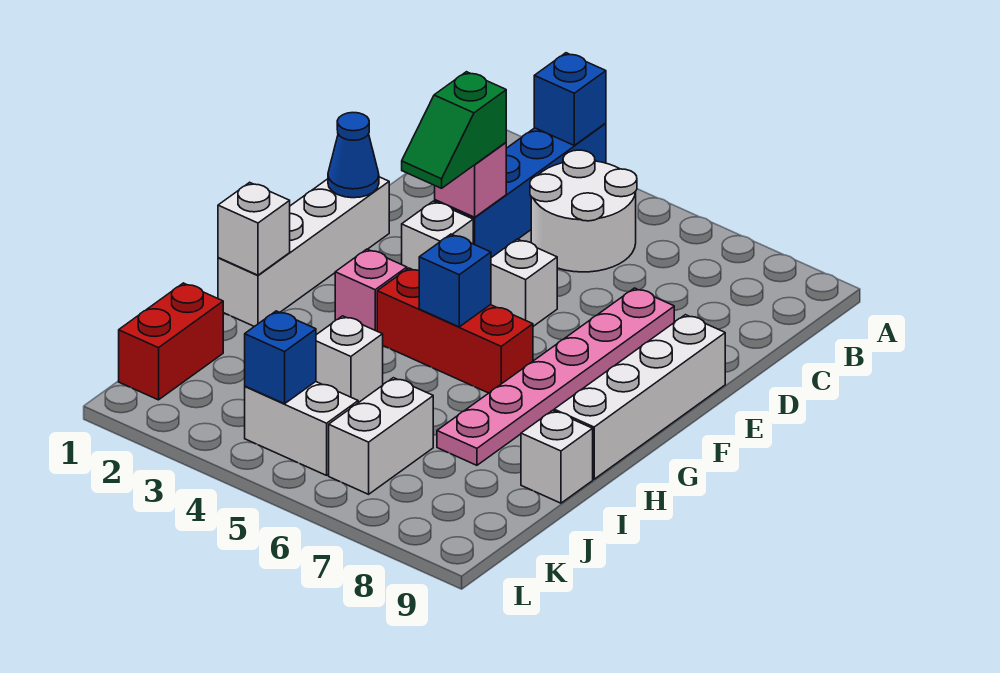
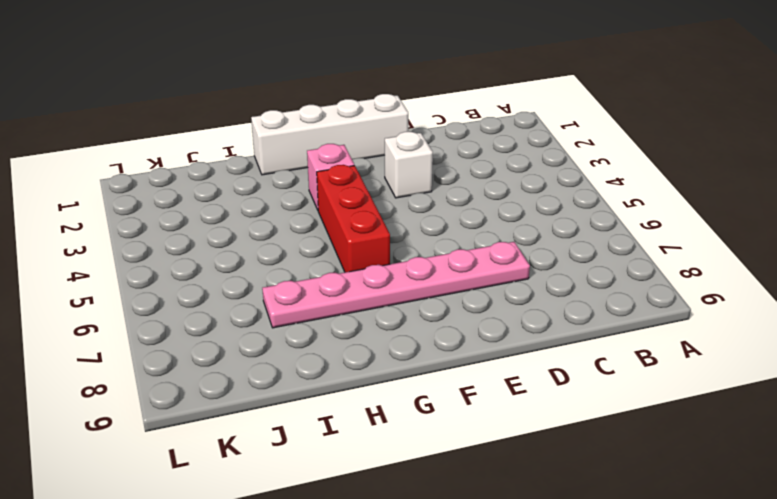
none -> blue brick A3:D3 level 1
none -> white round brick B4:C5 level 1
none -> white brick E5 level 1

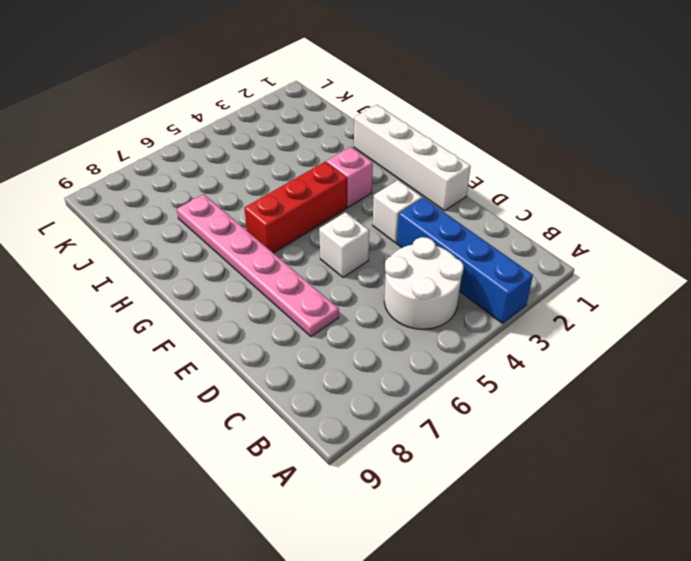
none -> white brick E9:H9 level 1
none -> white brick I4 level 1
none -> white brick I9 level 1

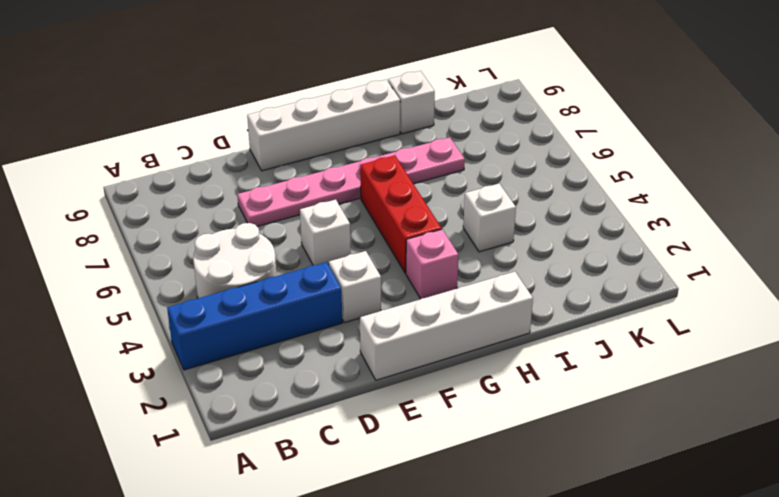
none -> red brick J1:K1 level 1
none -> white brick J6:K6 level 1
none -> white brick K4:K5 level 1

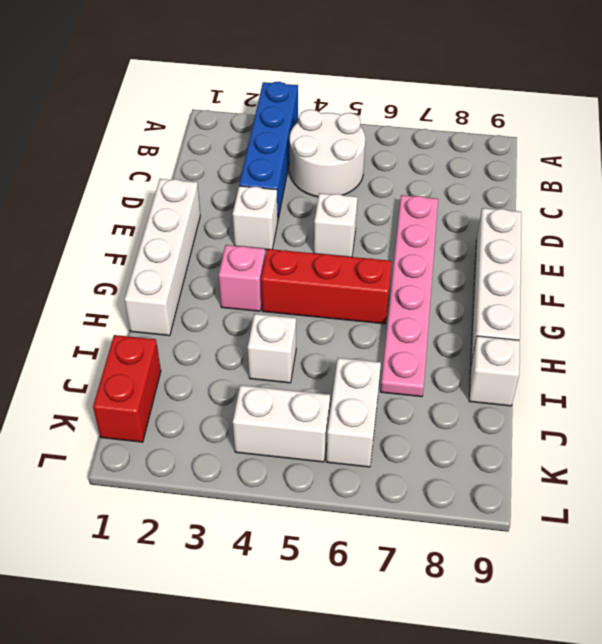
none -> blue brick A3 level 2
none -> pink brick D3 level 2
none -> blue cone E1 level 2

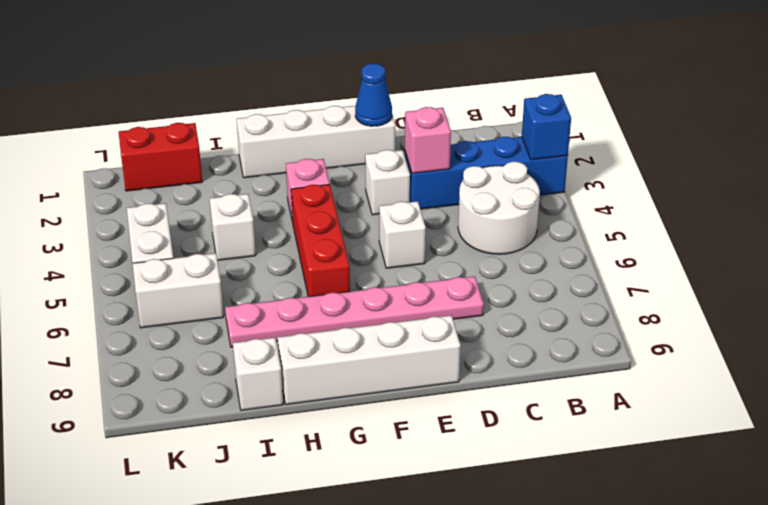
none -> blue brick G5 level 2
none -> white brick H1 level 2
none -> blue brick K4 level 2

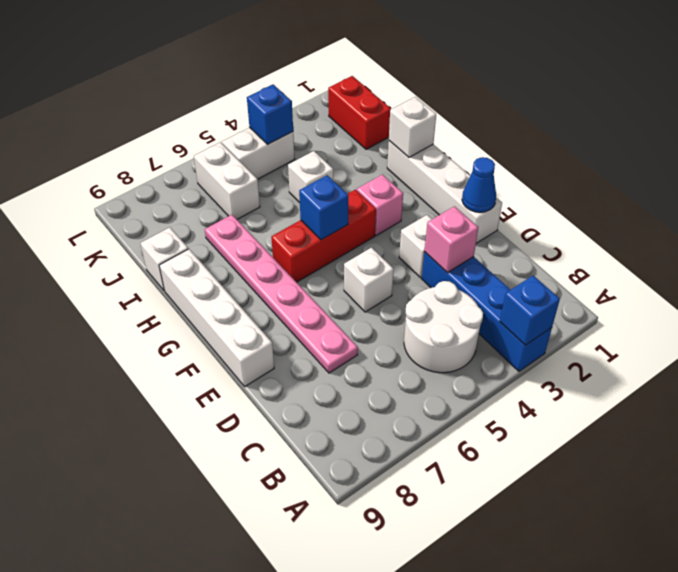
none -> green slope D3:E3 level 3 top D

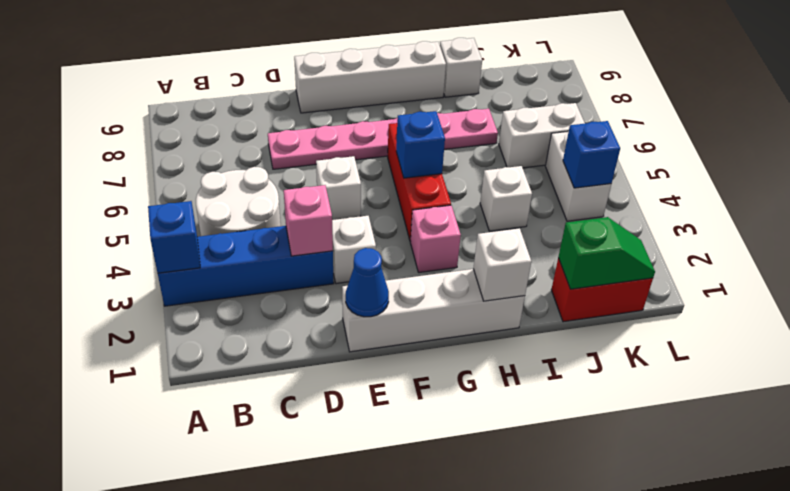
green slope J1:K1 level 2 top J -> green slope D3:E3 level 3 top D

